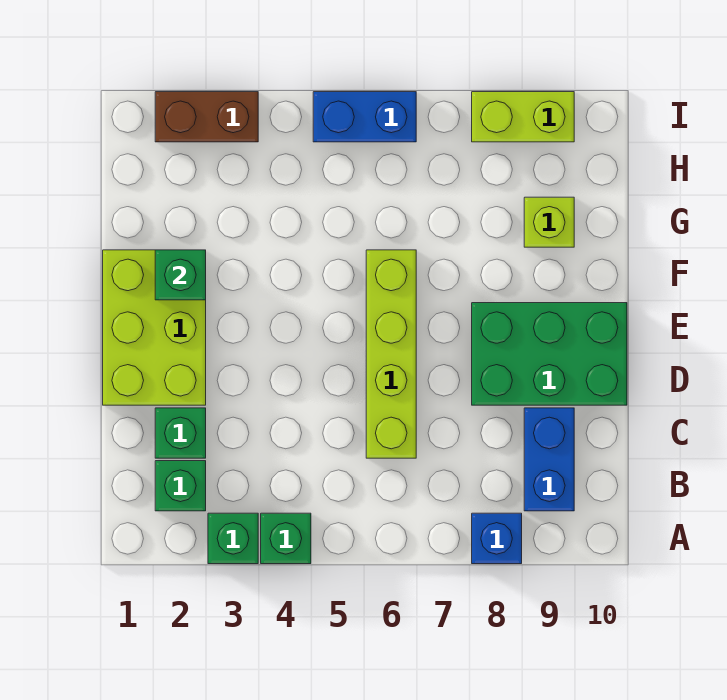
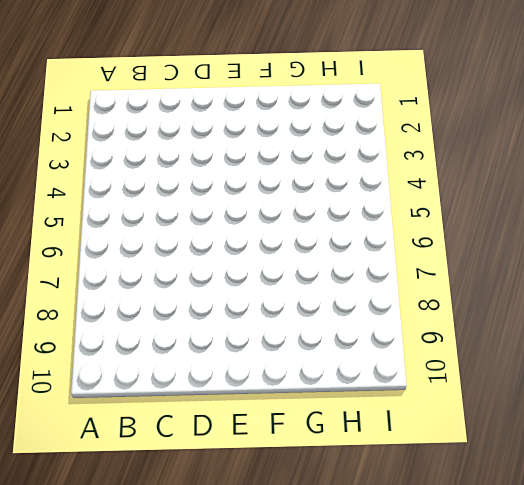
none -> green brick A3 level 1
none -> green brick A4 level 1
none -> blue brick A8 level 1

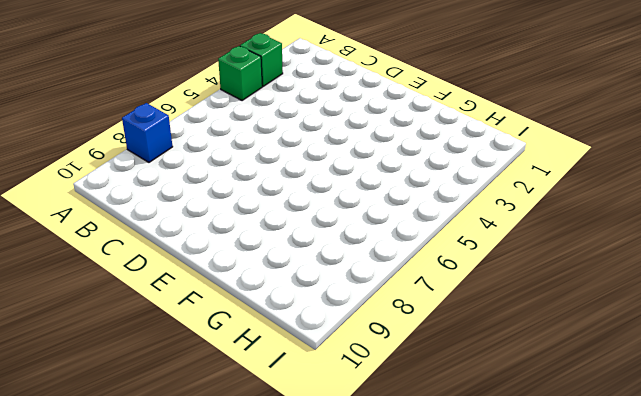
none -> green brick B2 level 1
none -> blue brick B9:C9 level 1
none -> green brick C2 level 1

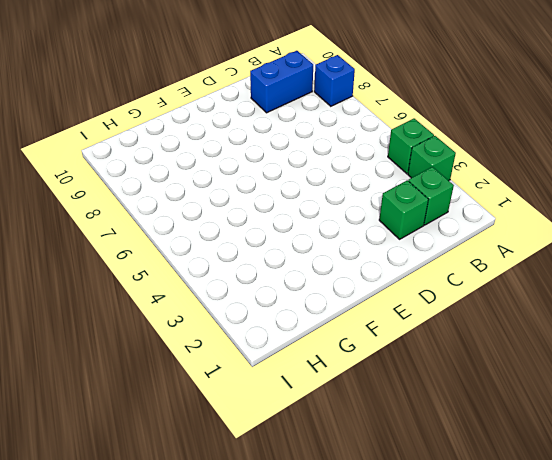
none -> lime brick C6:F6 level 1
none -> lime brick D1:F2 level 1
none -> green brick D8:E10 level 1

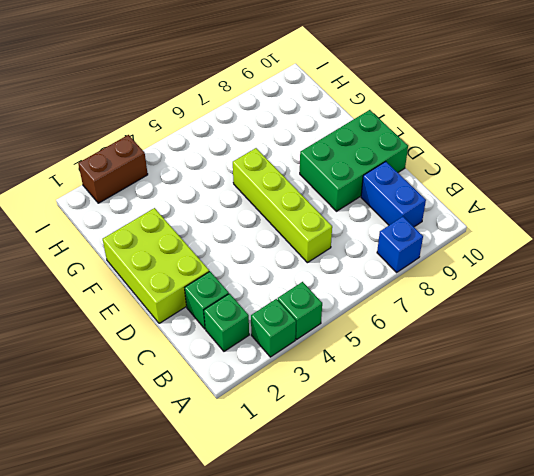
none -> lime brick G9 level 1
none -> blue brick I5:I6 level 1
none -> lime brick I8:I9 level 1

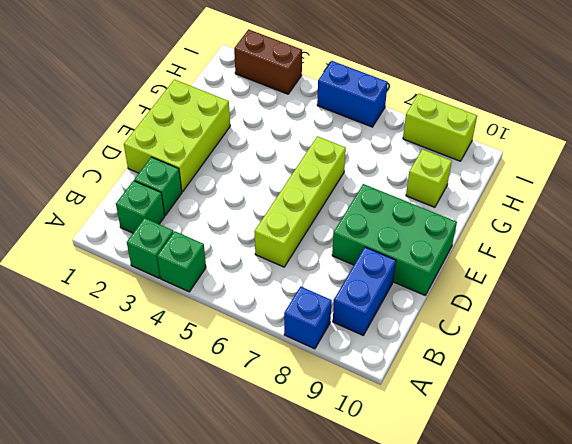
none -> green brick F2 level 2

